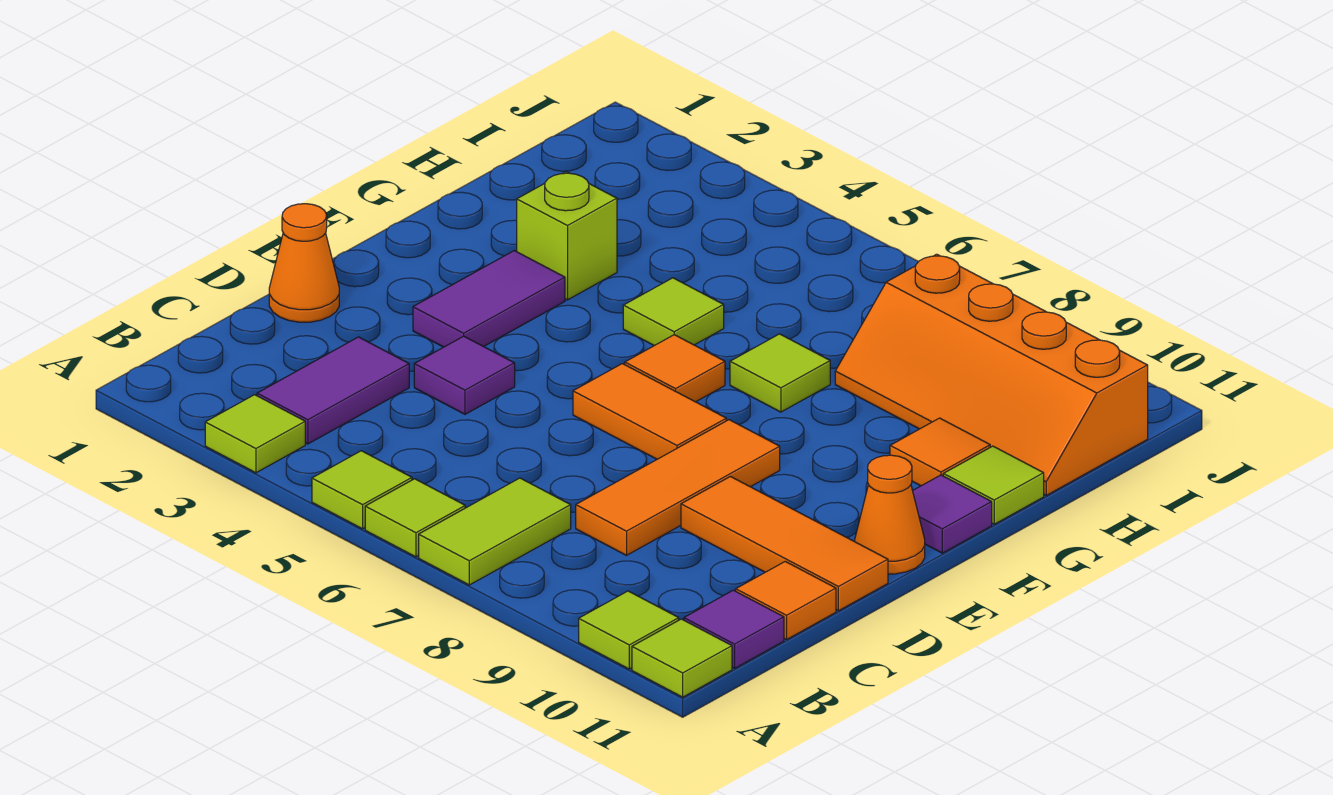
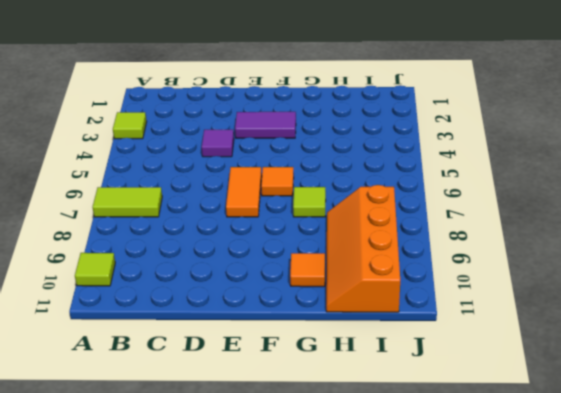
none -> lime tile A5 level 1
none -> lime tile A6 level 1
none -> lime tile A11 level 1

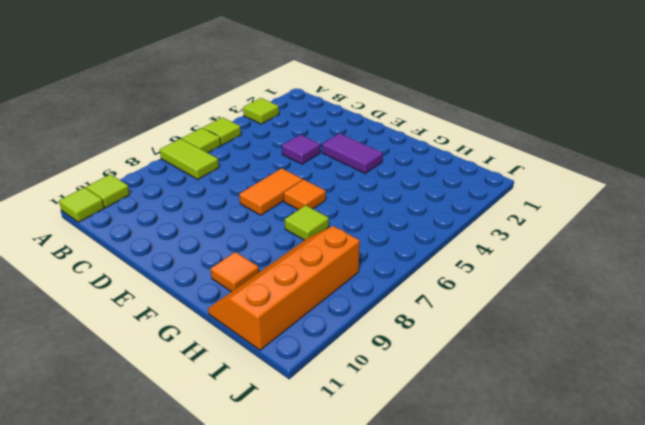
none -> purple tile B3:C3 level 1
none -> purple tile B11 level 1
none -> orange tile C8:E8 level 1

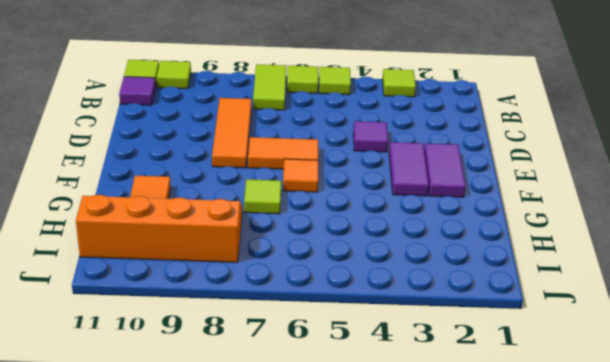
purple tile E2:F2 level 1 -> purple tile B3:C3 level 1
none -> orange tile C11 level 1
none -> orange cone D1 level 1
none -> orange tile D9:D11 level 1

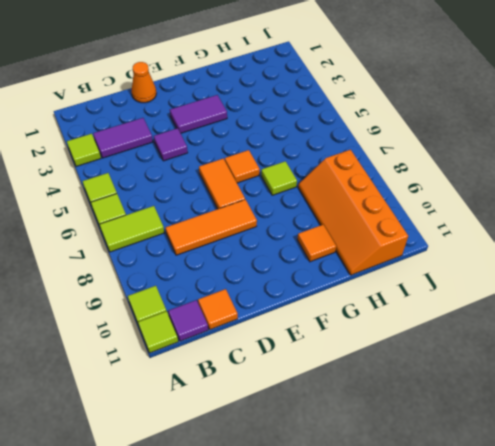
none -> orange tile D9:D11 level 1
none -> orange cone E11 level 1
none -> purple tile F11 level 1

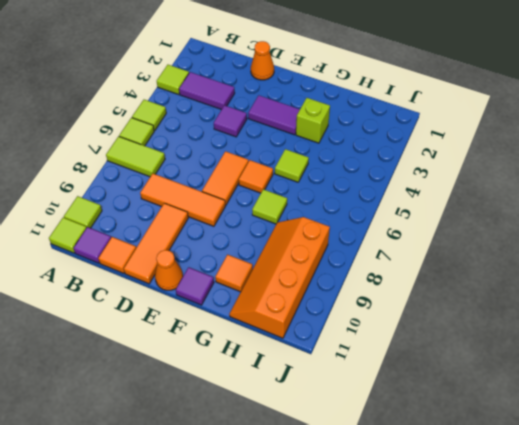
none -> lime tile G11 level 1

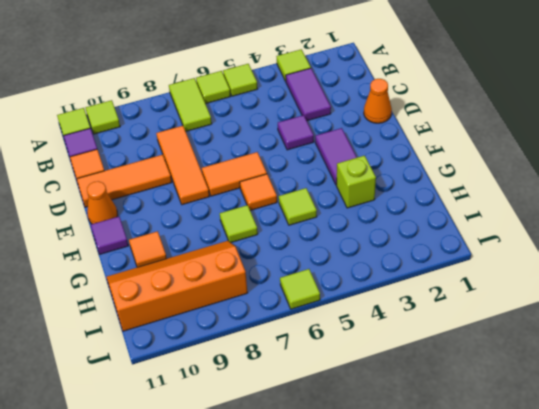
lime tile J6 level 1 -> lime tile G11 level 1

